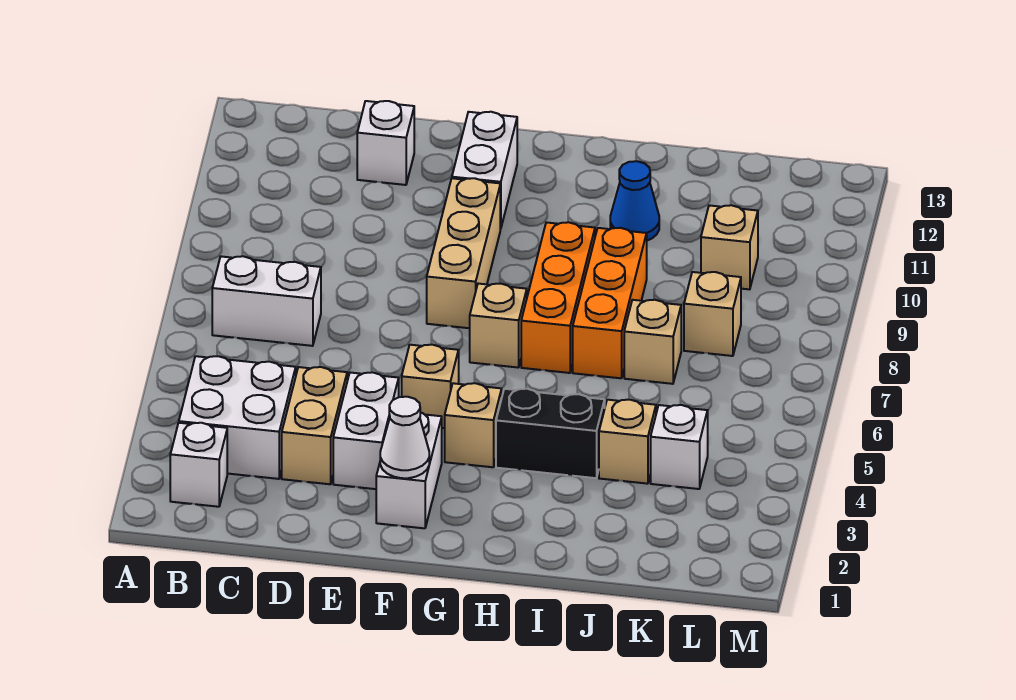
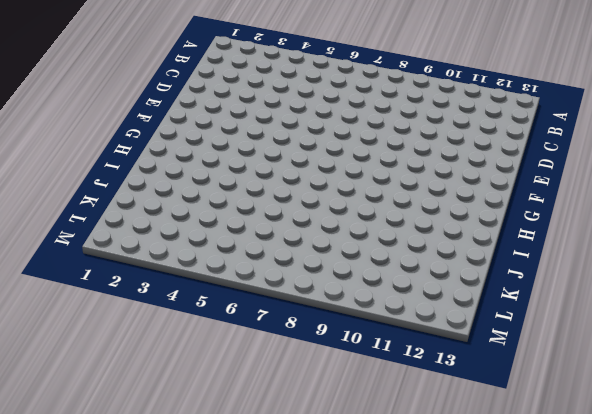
none -> white brick B2 level 1
none -> white brick B3:C4 level 1
none -> white brick B7:C7 level 1

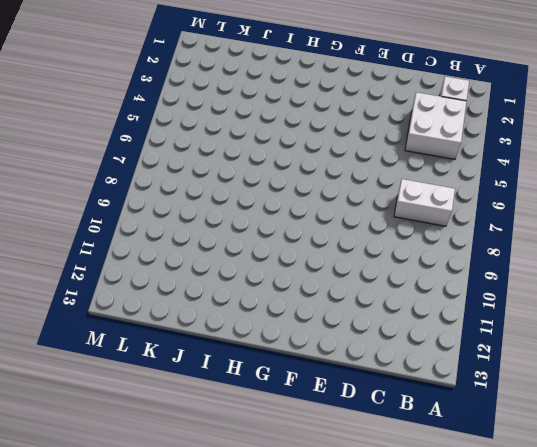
none -> tan brick D3:D4 level 1
none -> white brick D12 level 1
none -> white brick E3:E4 level 1

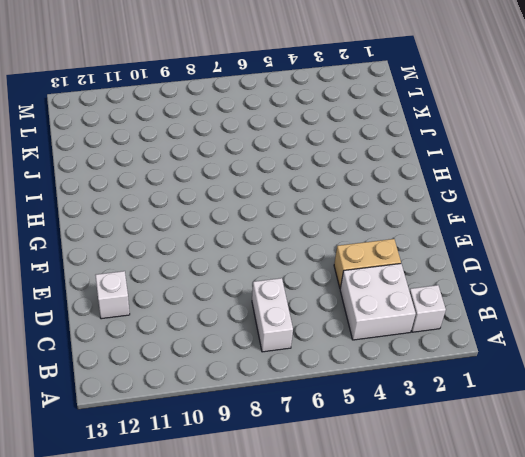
none -> white brick E3:E4 level 1
none -> white brick F2:F3 level 1
none -> tan brick F5 level 1

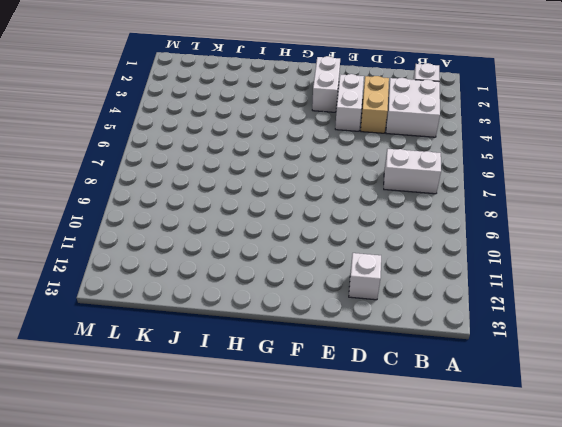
none -> tan brick F5 level 1
none -> tan brick F8:F10 level 1
none -> white brick F11:F12 level 1

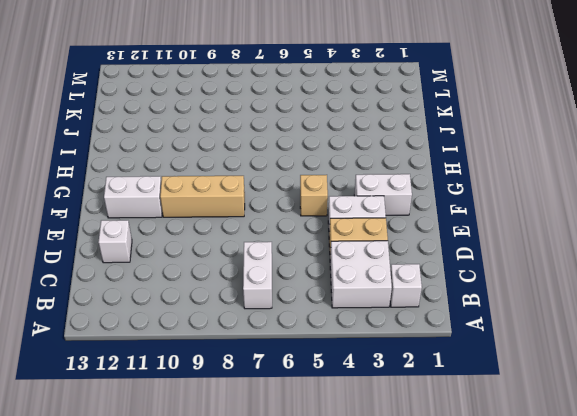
none -> tan brick G4 level 1
none -> tan brick G7 level 1
none -> black brick H4:I4 level 1

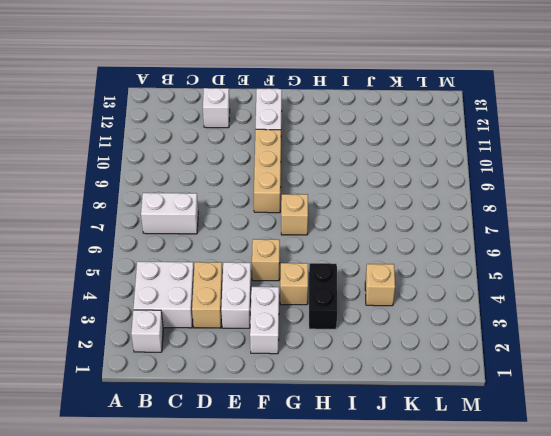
black brick H3:H4 level 1 -> black brick H4:I4 level 1
none -> orange brick H7:H9 level 1
none -> orange brick I7:I9 level 1
none -> blue cone I11 level 1

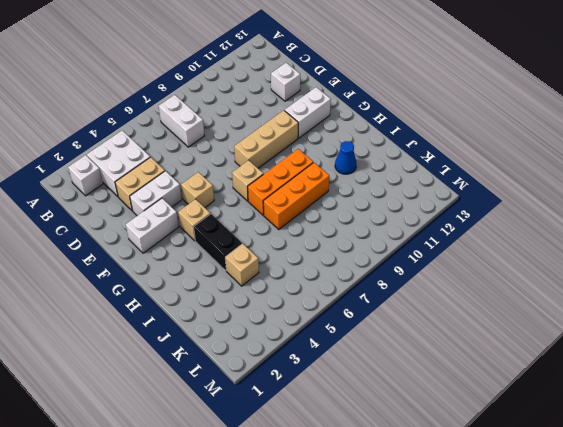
none -> tan brick J7 level 1
none -> white brick K4 level 1
none -> tan brick K8 level 1

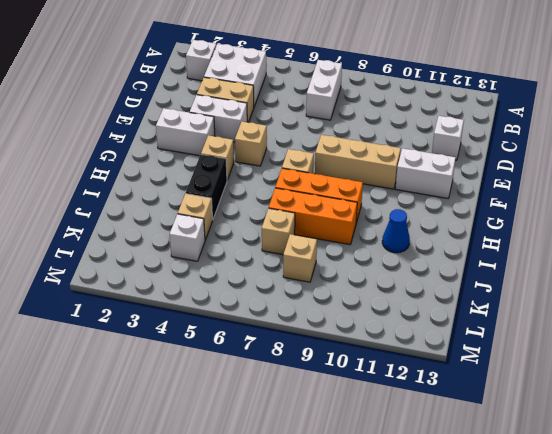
none -> tan brick K10 level 1
none -> white cone F2 level 2

